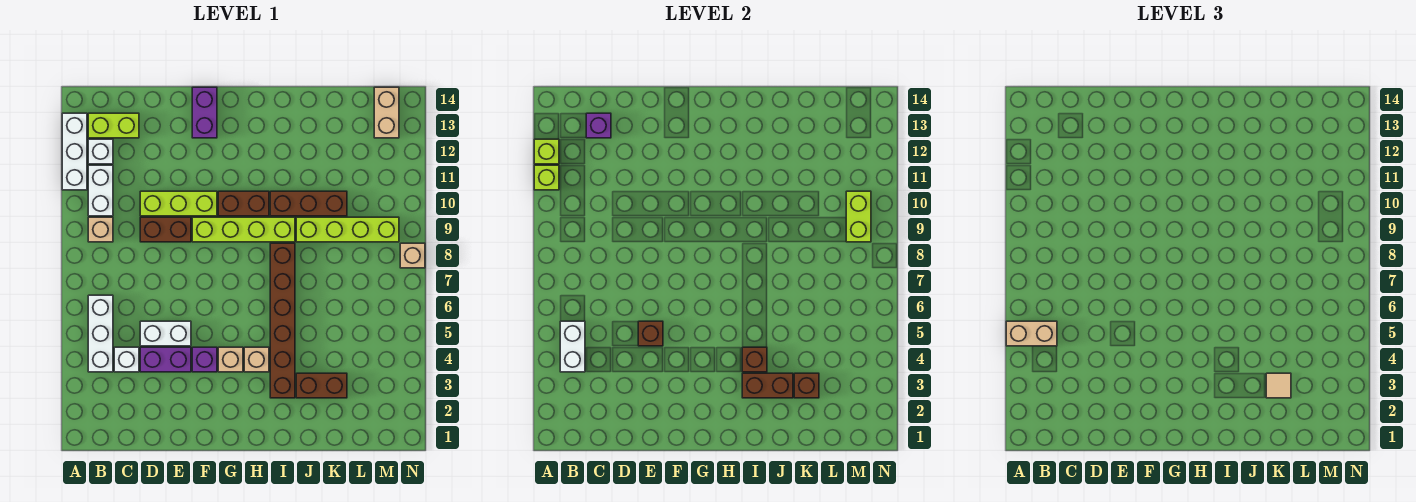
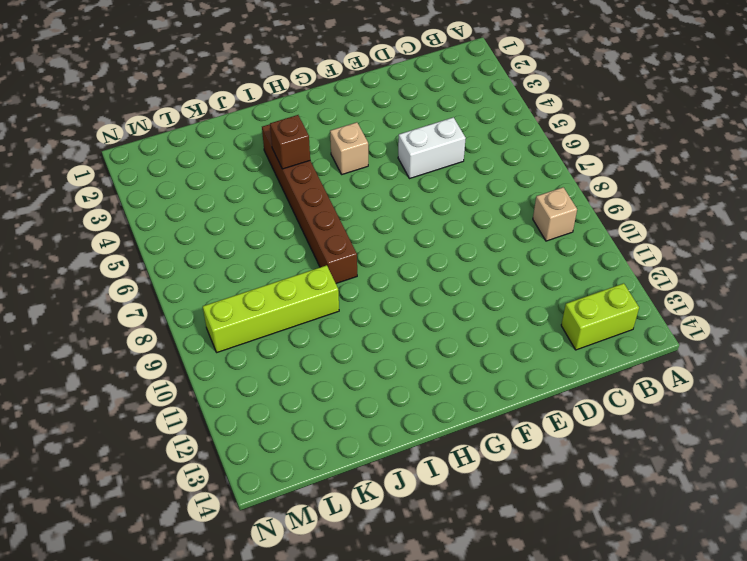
none -> white brick A11:A13 level 1
none -> white brick B4:B6 level 1
none -> white brick B10:B11 level 1
none -> white brick B12 level 1

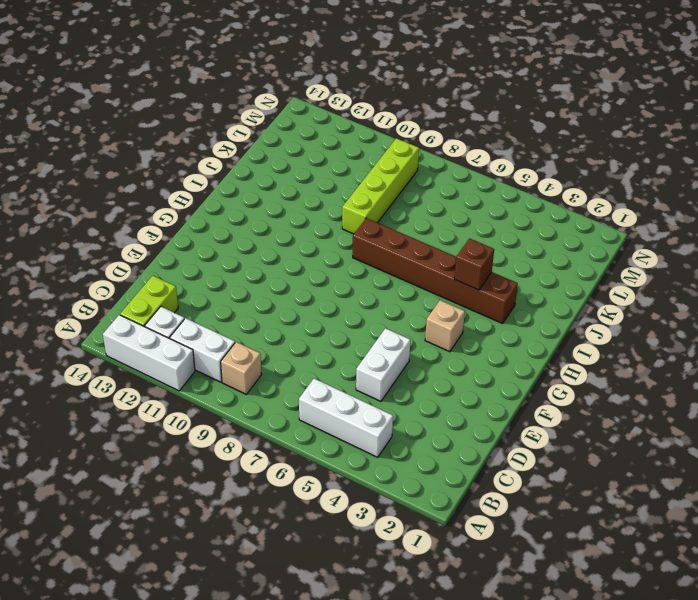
none -> white brick C4 level 1
none -> purple brick D4:E4 level 1
none -> brown brick D9:E9 level 1
none -> lime brick D10:F10 level 1

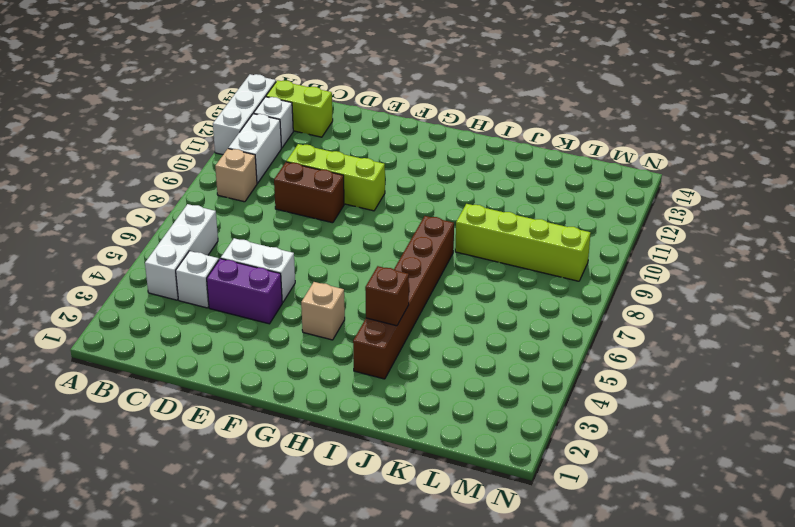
none -> purple brick F4 level 1
none -> lime brick F9:I9 level 1
none -> purple brick F13:F14 level 1
none -> brown brick G10:H10 level 1

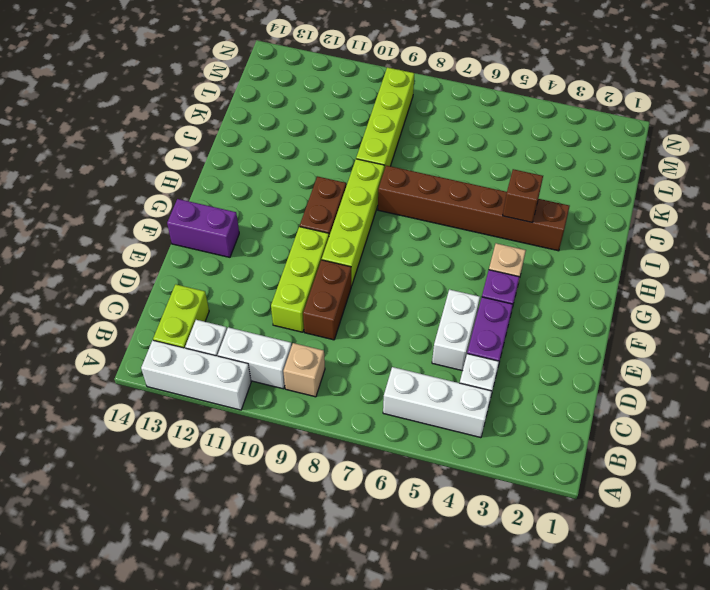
none -> tan brick H4 level 1
none -> brown brick I10:K10 level 1
none -> brown brick J3:K3 level 1
none -> tan brick M13:M14 level 1

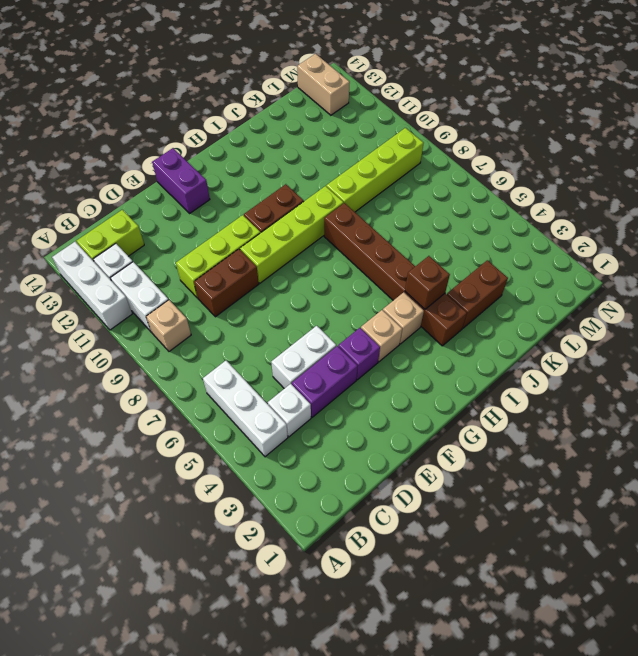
none -> brown brick I10:K10 level 1
none -> tan brick N8 level 1
none -> lime brick A11 level 2
none -> lime brick A12 level 2

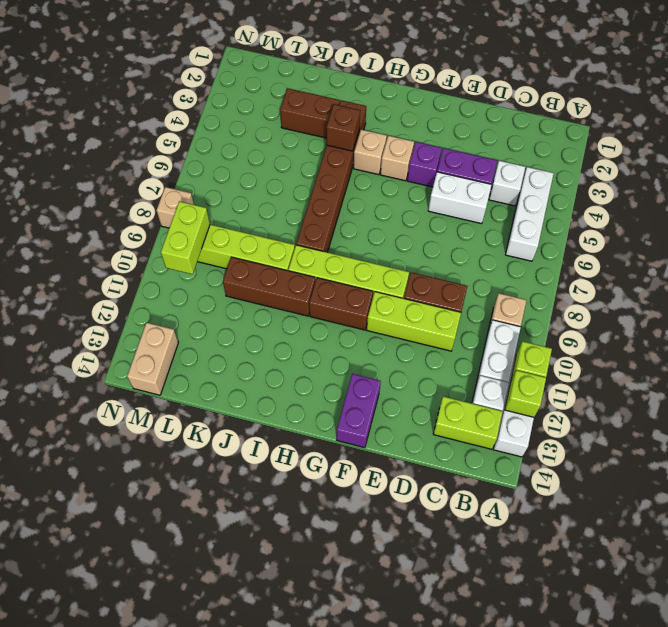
none -> white brick B4:B5 level 2
none -> purple brick C13 level 2
none -> brown brick E5 level 2
none -> brown brick I3:J3 level 2

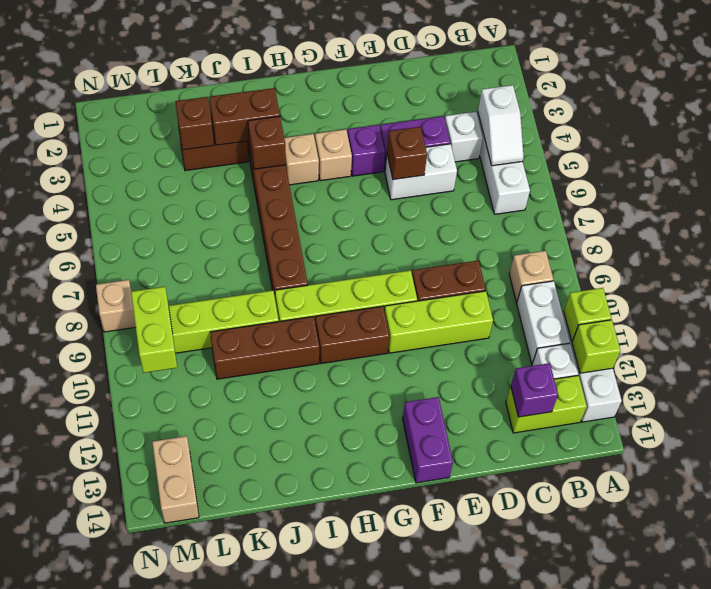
white slope B4:B5 level 2 top 4 -> white brick B4:B5 level 2
none -> tan brick A5:B5 level 3
none -> tan tile K3 level 3

